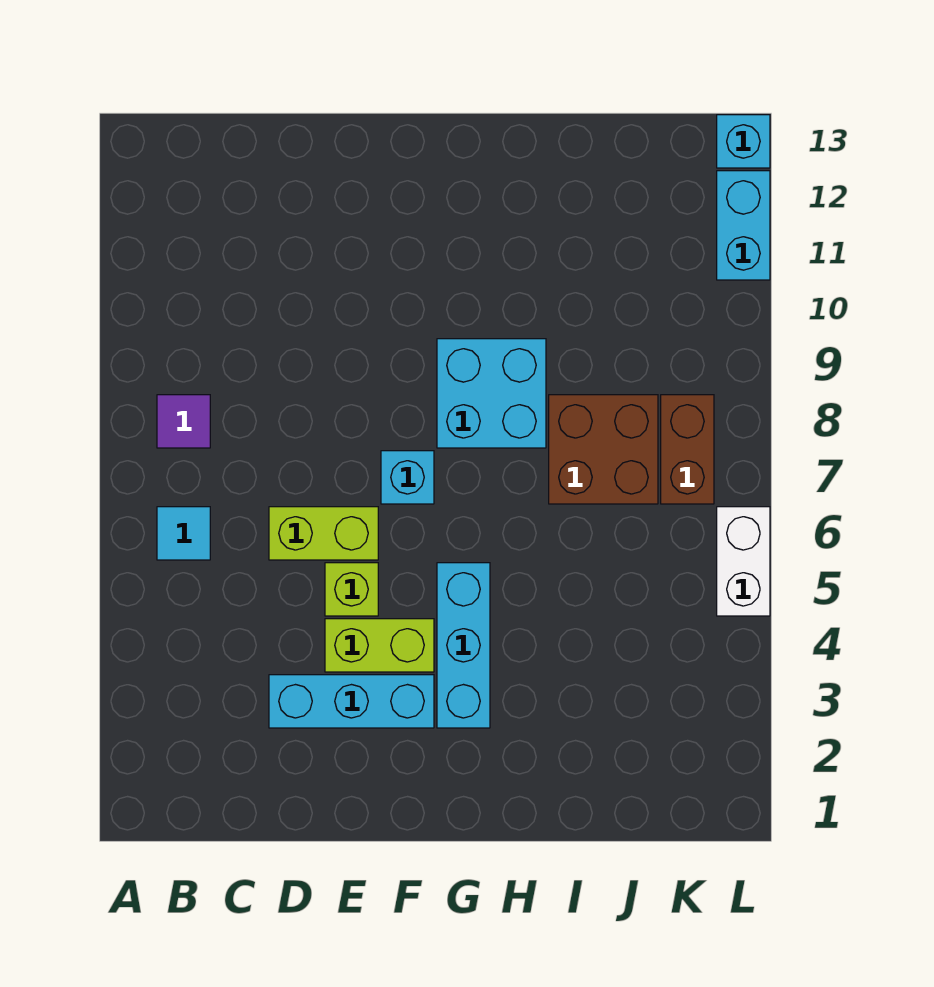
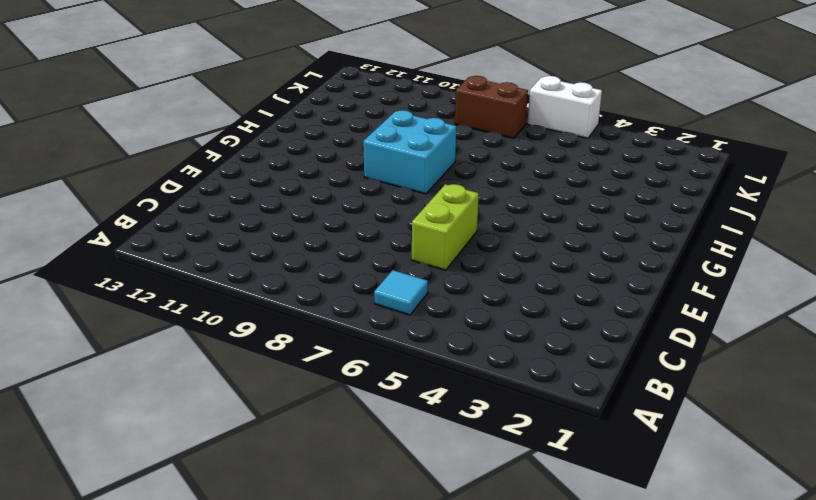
none -> purple tile B8 level 1
none -> cyan brick D3:F3 level 1
none -> lime brick E4:F4 level 1

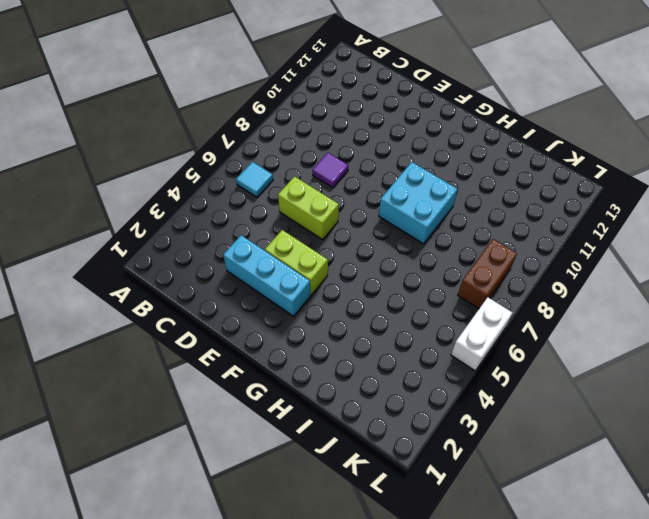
purple tile D8 level 1 -> purple tile B8 level 1
none -> lime brick E5 level 1
none -> cyan brick F7 level 1
none -> cyan brick G3:G5 level 1

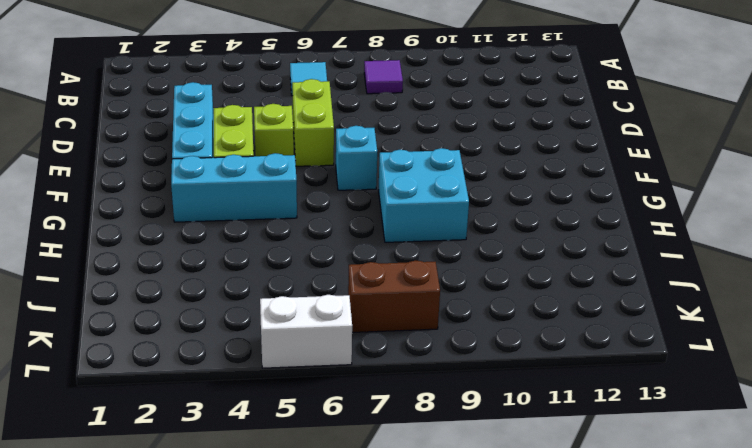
none -> brown brick I7:J8 level 1
none -> cyan brick L11:L12 level 1
none -> cyan brick L13 level 1

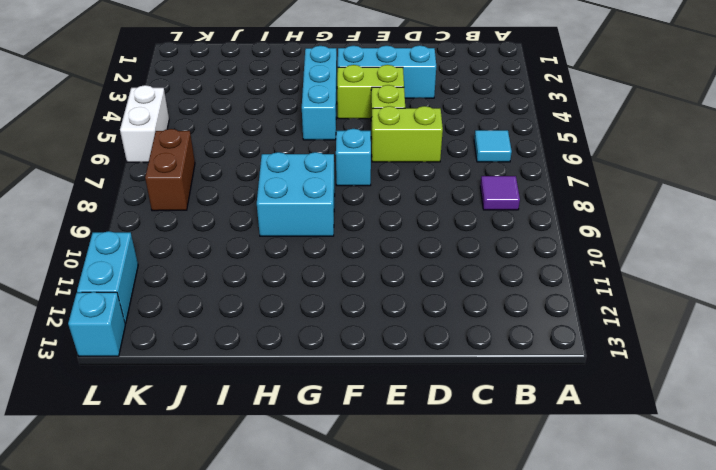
none -> brown brick I7:J8 level 1

